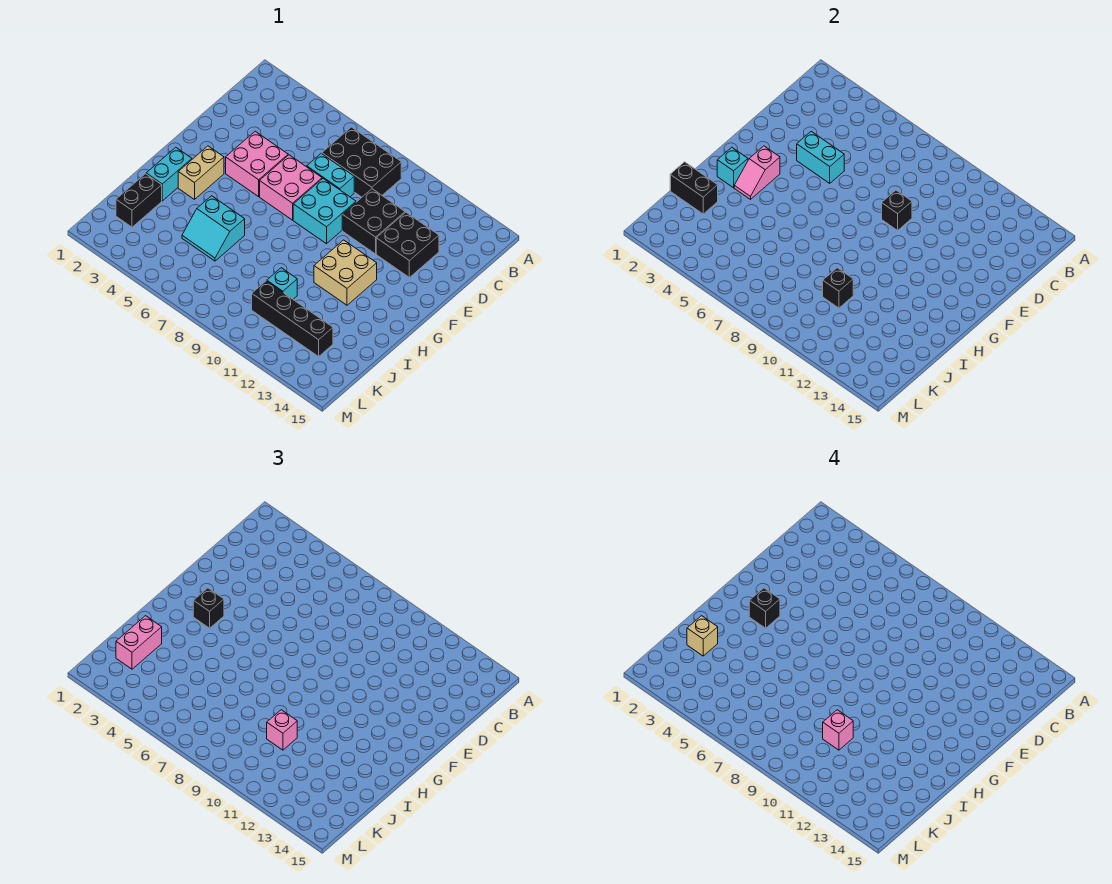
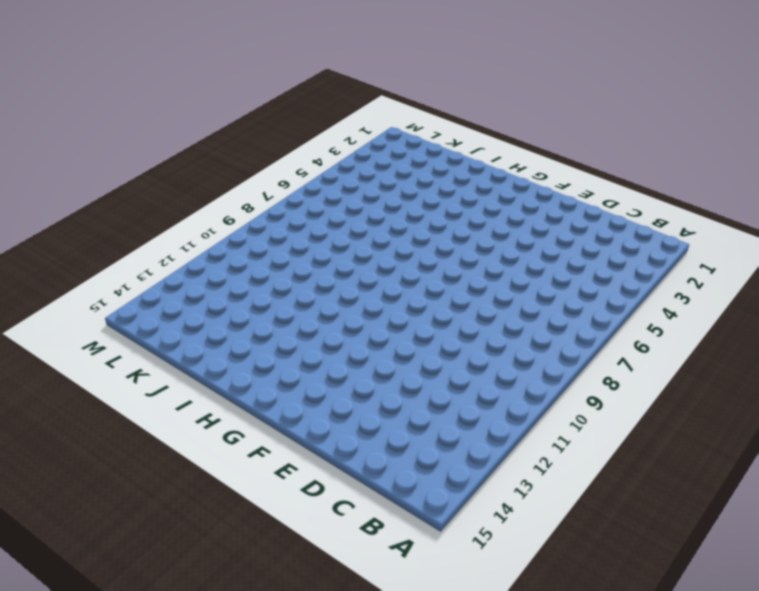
none -> black brick B7:C9 level 1
none -> cyan brick D7:D8 level 1
none -> black brick D10:E11 level 1

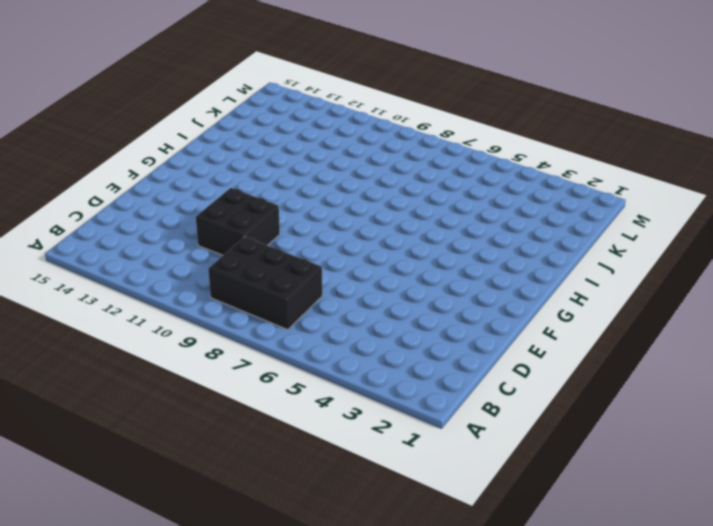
none -> cyan brick D7:D8 level 1
none -> black brick D12:E13 level 1
none -> pink brick E4:F5 level 1

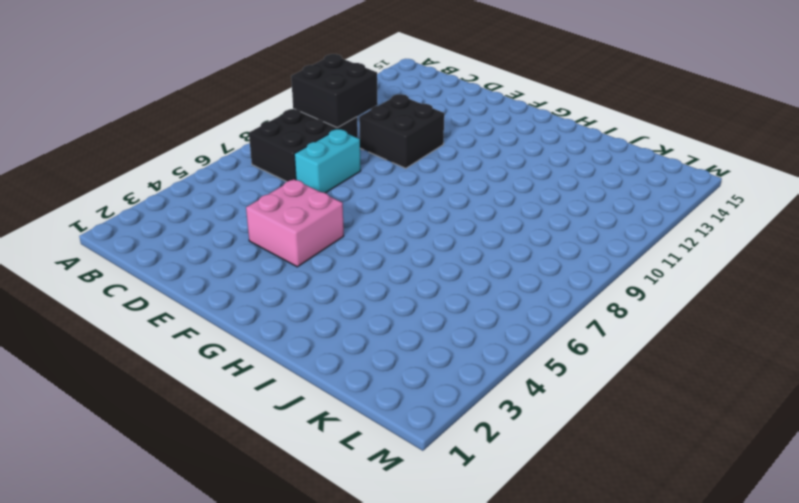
black brick B9:C10 level 2 -> black brick D12:E13 level 1
none -> pink brick E6:F7 level 1
none -> cyan brick E8:F9 level 1
none -> tan brick G3:H3 level 1

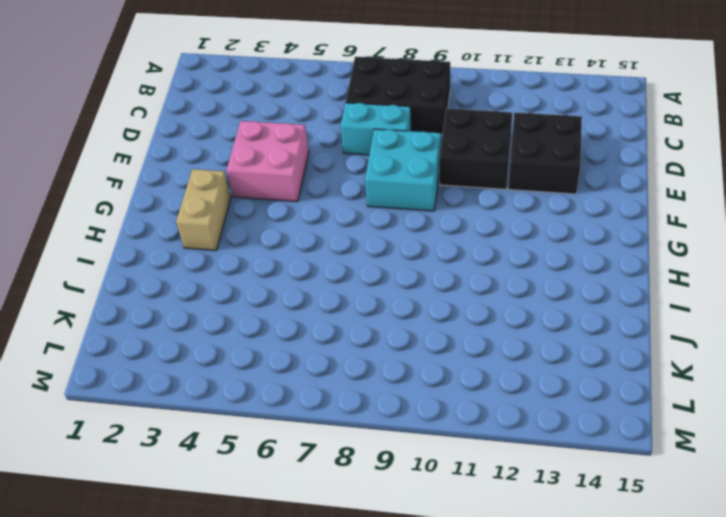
none -> pink brick E6:F7 level 1
none -> tan brick G11:H12 level 1
none -> cyan brick H2:I2 level 1

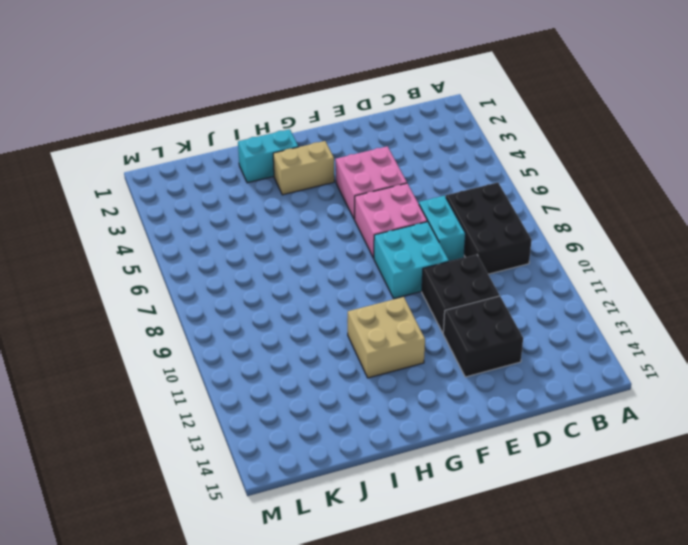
none -> cyan slope I5:J6 level 1 top I
none -> black brick J2:K2 level 1
none -> cyan brick J10 level 1

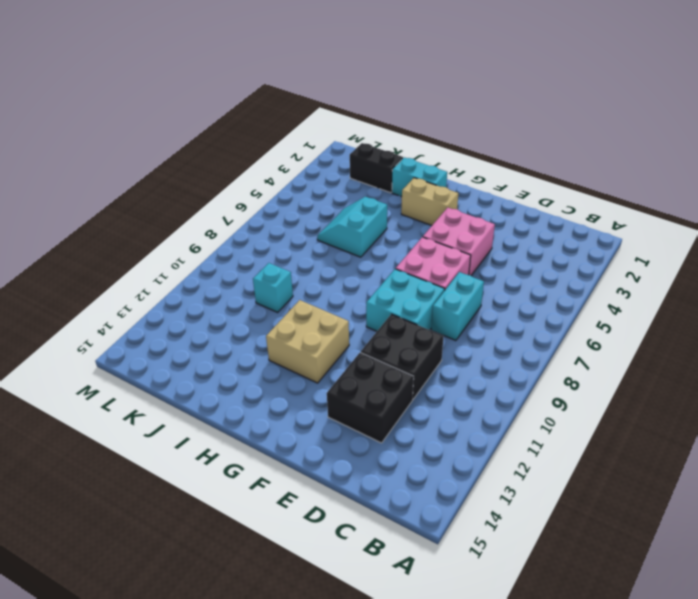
none -> black brick B7:C9 level 1
none -> black brick K10:K13 level 1
none -> cyan brick E4:E5 level 2

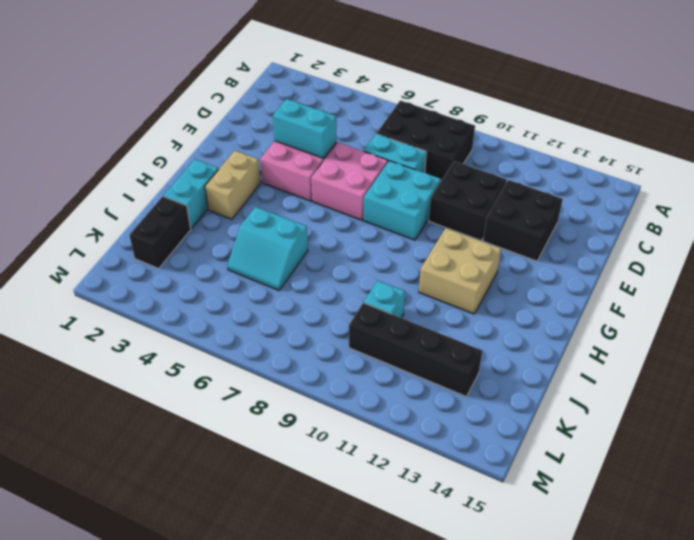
none -> black brick E9 level 2
none -> pink slope G3:H3 level 2 top G
none -> cyan brick H2 level 2

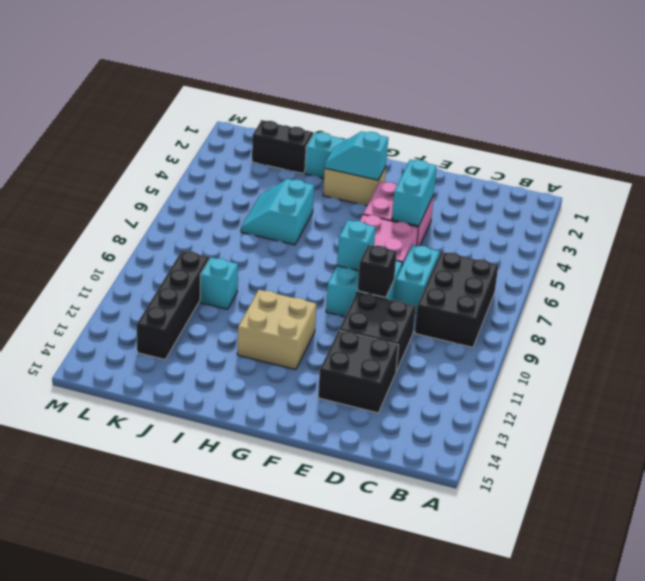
cyan brick F8 level 2 -> cyan brick H2 level 2
cyan slope G3:H3 level 2 top G -> pink slope G3:H3 level 2 top G
none -> black brick J1:J2 level 2
none -> black brick J10 level 2
none -> black brick G3 level 3

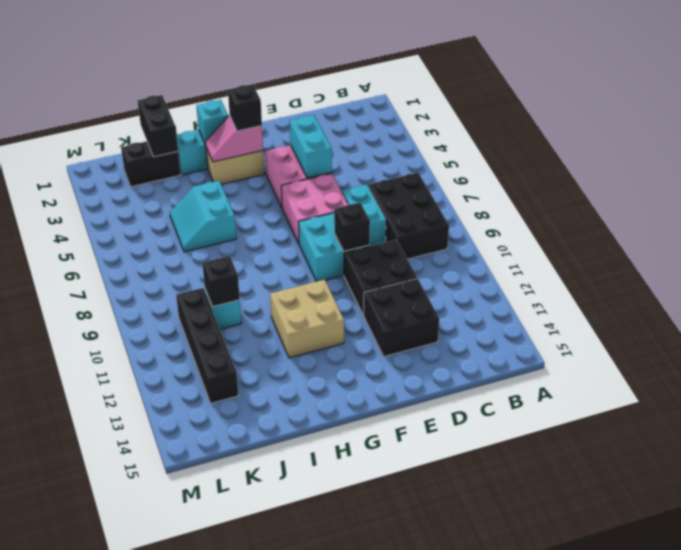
none -> pink brick J2:K2 level 3
none -> pink brick J10 level 3
none -> black brick G3 level 4

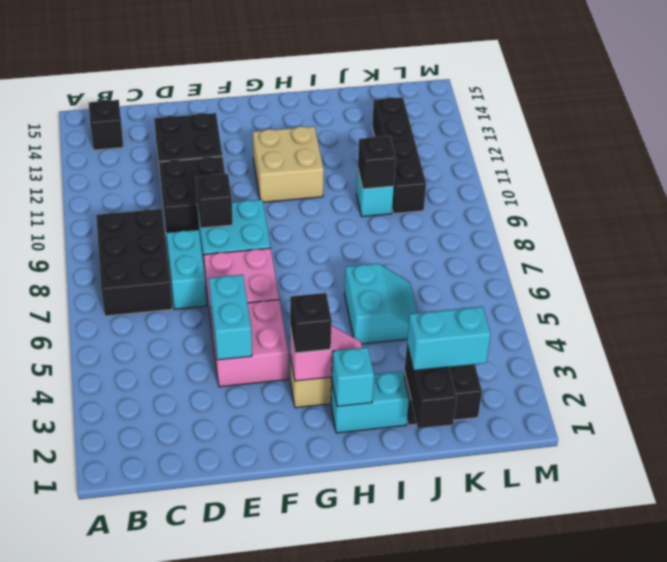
black brick B14 level 1 -> black brick G3 level 4
cyan brick J2:K2 level 3 -> pink brick J2:K2 level 3
none -> pink brick J10 level 3
none -> tan brick J2 level 4
none -> pink brick J10 level 4

